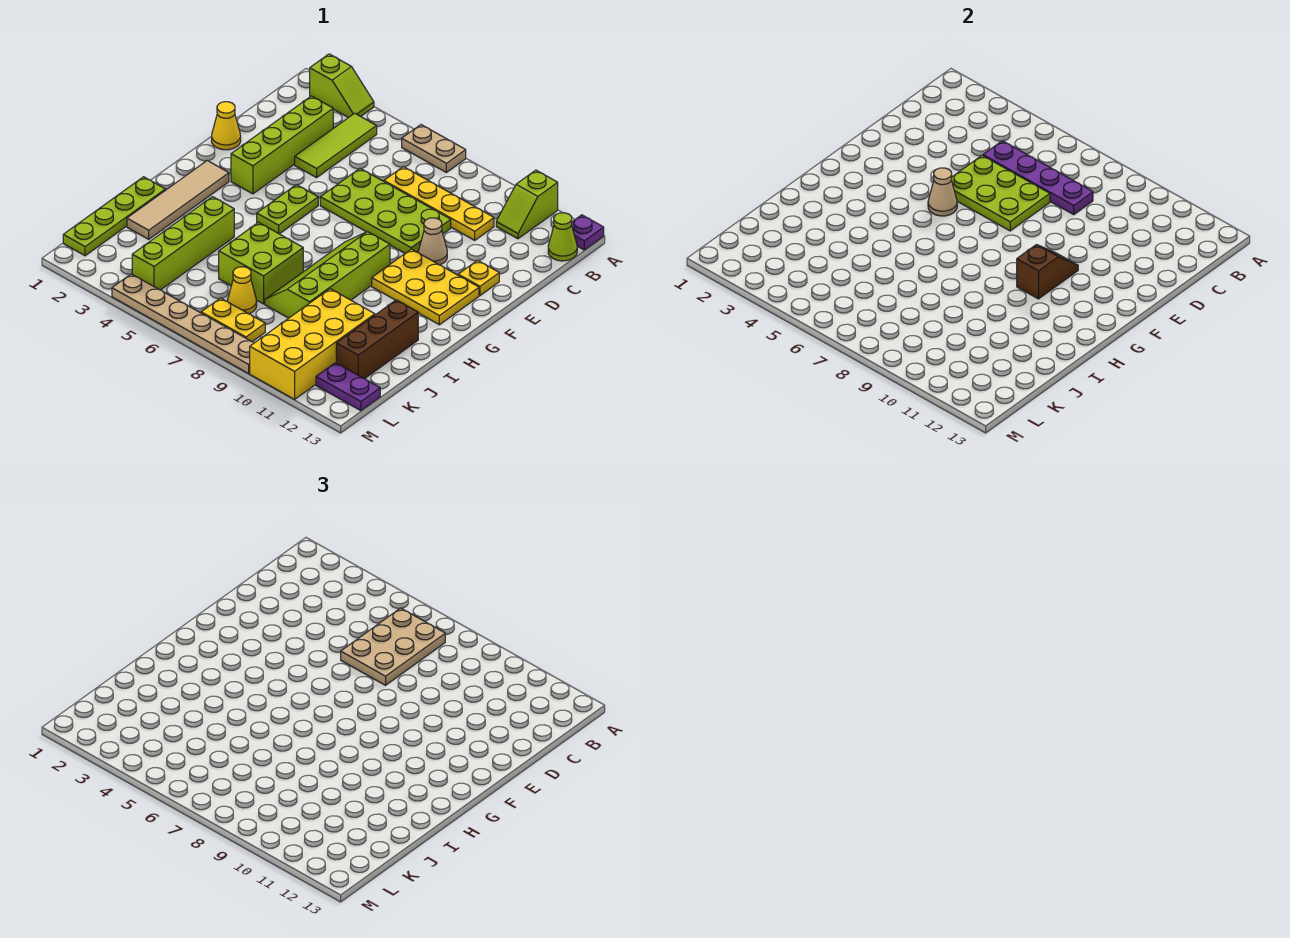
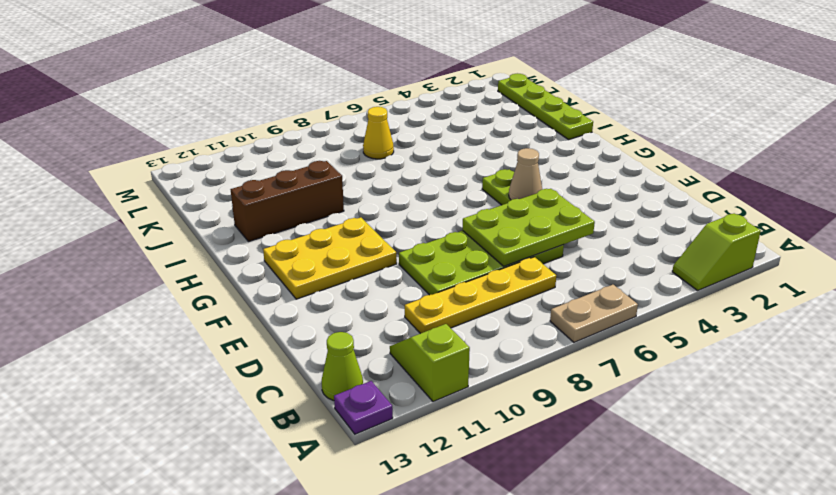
brown brick I10:I12 level 1 -> brown brick I12:K12 level 1
none -> lime tile B4:D4 level 1
none -> lime brick C3:F3 level 1
none -> yellow cone E1 level 1
none -> tan cone E10 level 1

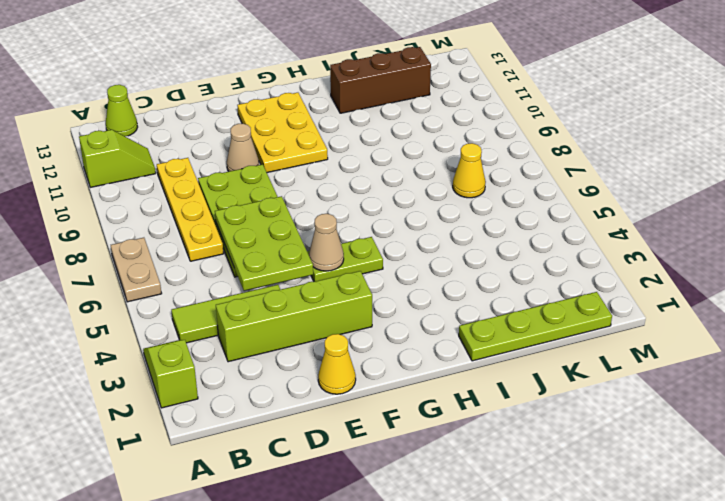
none -> purple plate A13 level 1
none -> yellow plate E12 level 1
none -> tan tile G2:J2 level 1
none -> lime slope G8:J9 level 1 top 9

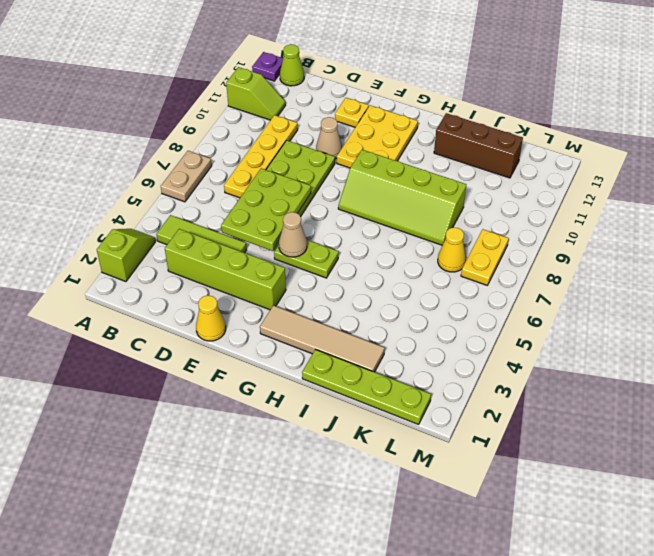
none -> lime brick I4:L4 level 1
none -> lime brick I6:J7 level 1
none -> yellow brick J10:M11 level 1
none -> purple plate L12:L13 level 1

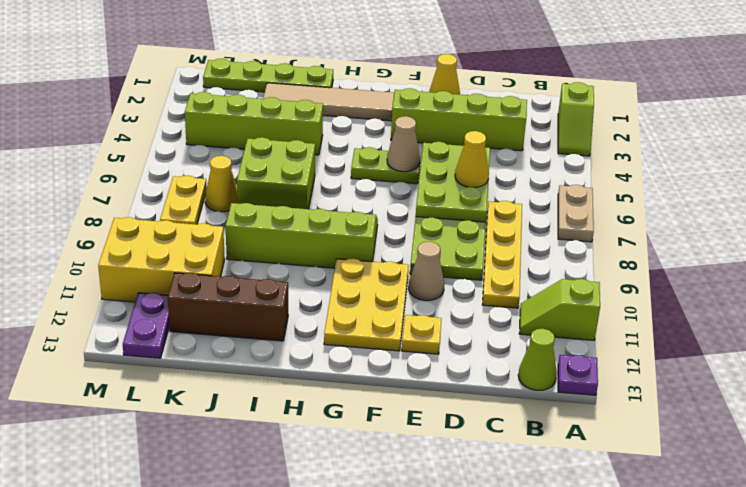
yellow cone D6 level 3 -> tan plate B6:D7 level 3
yellow brick K10:M11 level 1 -> yellow brick J10:M11 level 1
none -> lime tile B4:D4 level 1
none -> tan plate M4:M9 level 1
none -> purple plate C5:C8 level 2
none -> brown slope F10:G10 level 2 top G

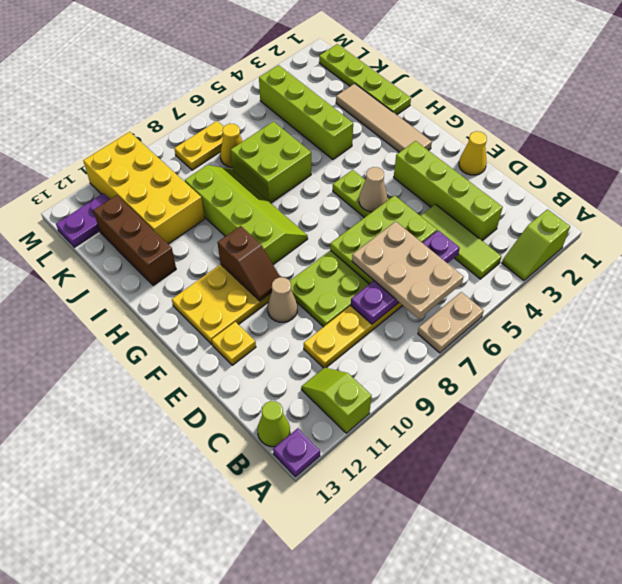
none -> tan plate M4:M9 level 1

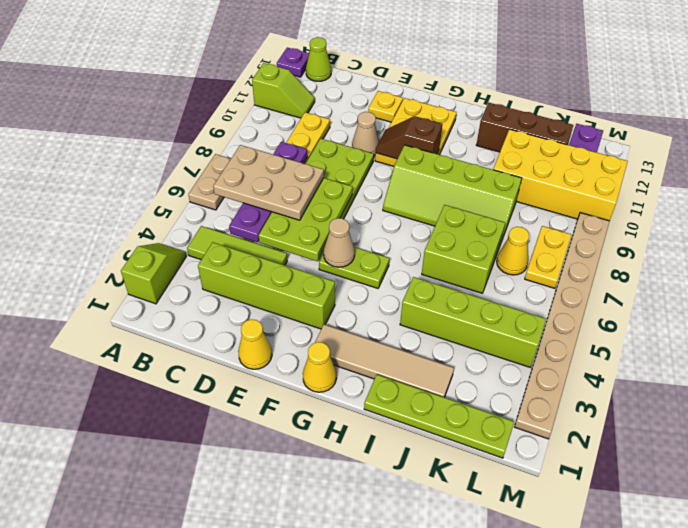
yellow cone G1 level 1 -> none
tan plate M2:M9 level 1 -> tan plate M4:M9 level 1

